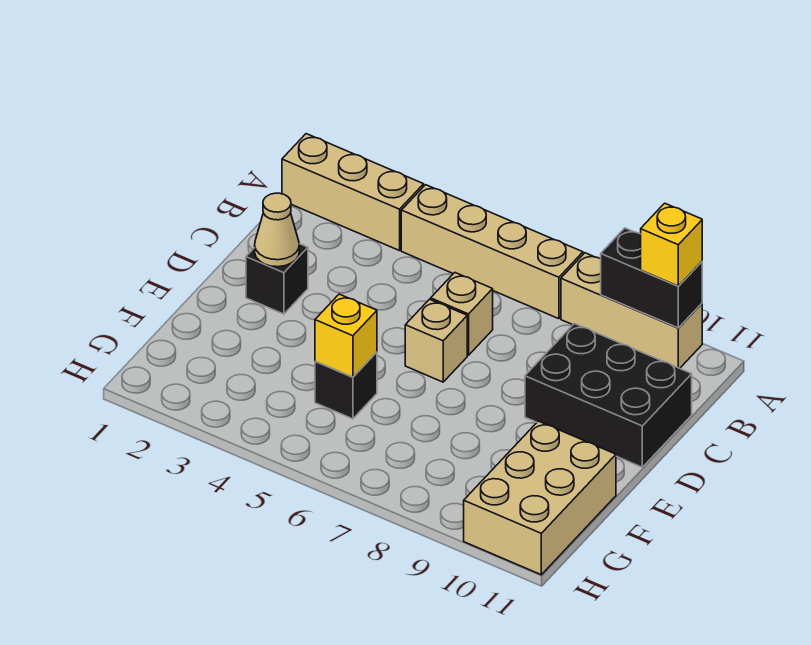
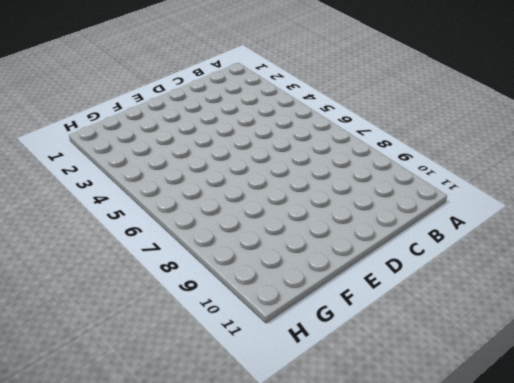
none -> tan brick A1:A3 level 1
none -> tan brick A4:A7 level 1
none -> tan brick A8:A10 level 1

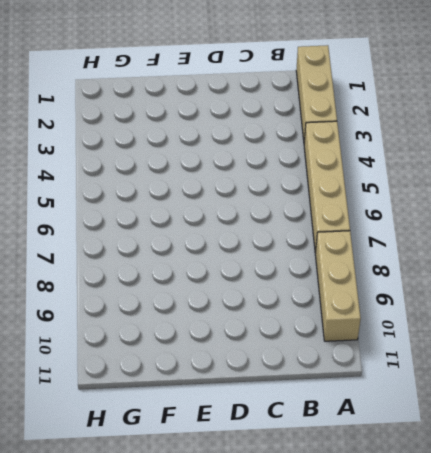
none -> tan brick C6 level 1
none -> black brick C9:D11 level 1
none -> black brick D2 level 1

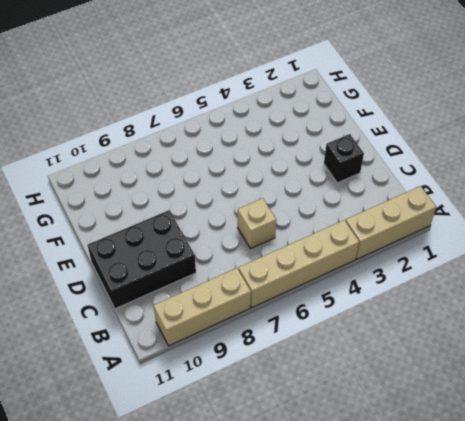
none -> tan brick D6 level 1
none -> black brick F5 level 1
none -> tan brick F10:H11 level 1

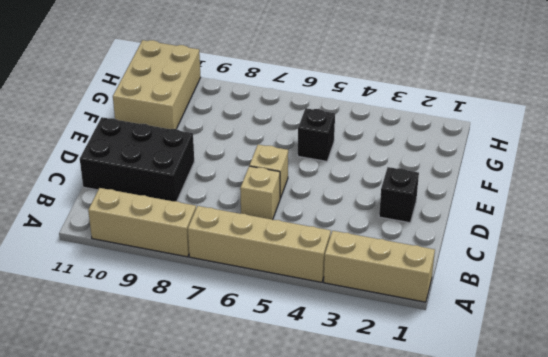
none -> black brick A9:A10 level 2
none -> tan cone D2 level 2
none -> yellow brick F5 level 2

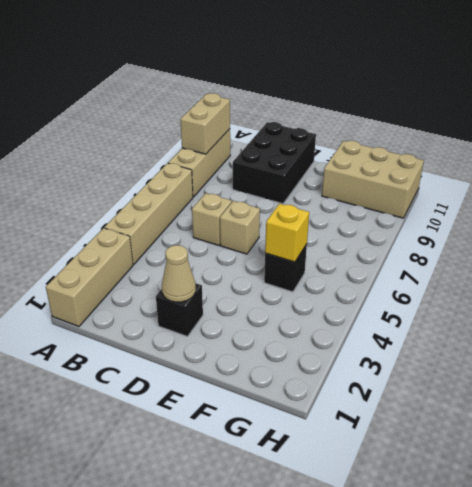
tan brick A9:A10 level 2 -> black brick A9:A10 level 2
none -> yellow brick A10 level 3

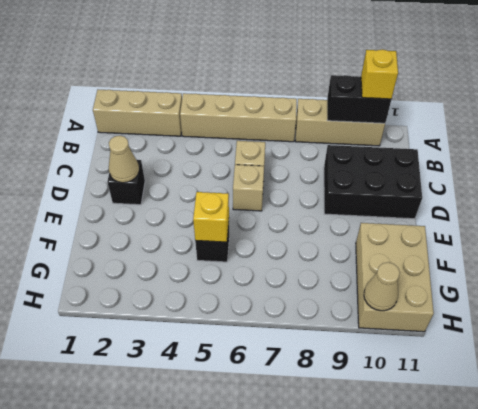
tan cone H10 level 2 -> none

